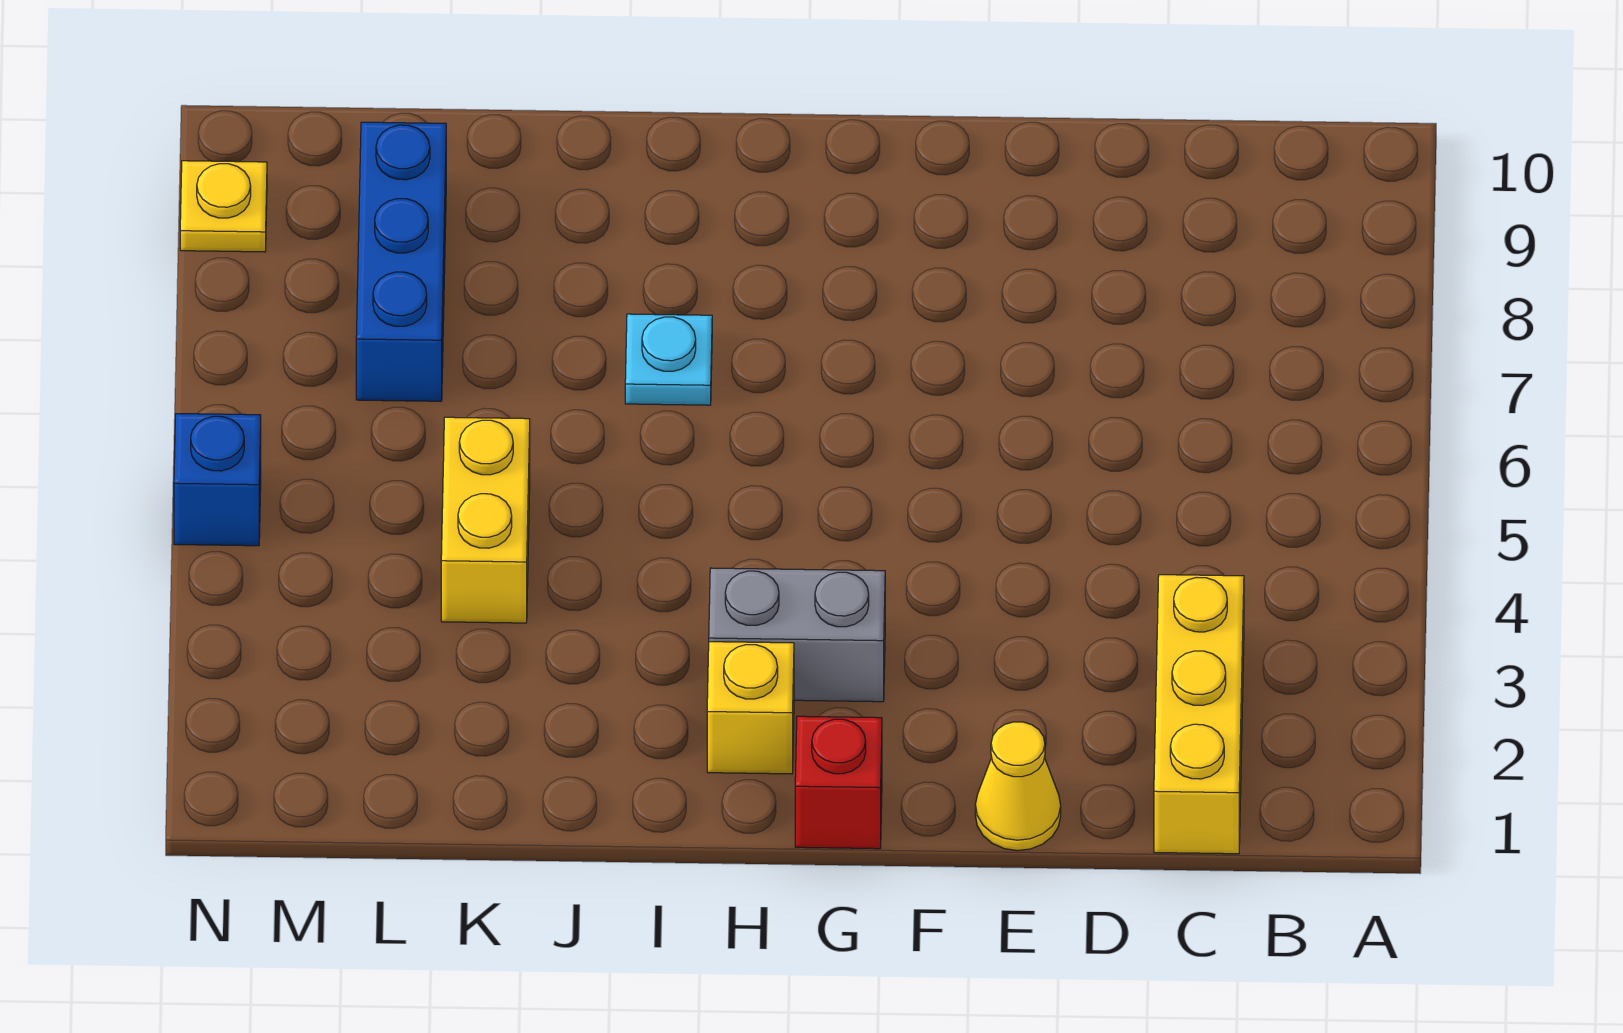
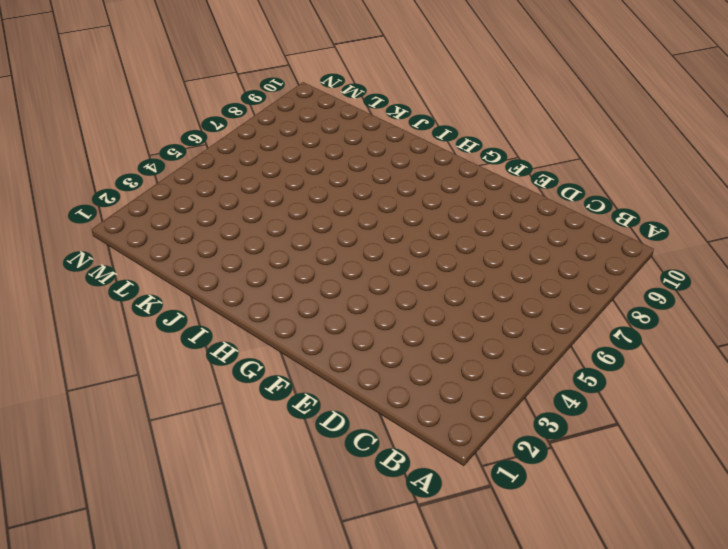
none -> yellow brick C1:C3 level 1
none -> yellow cone E1 level 1

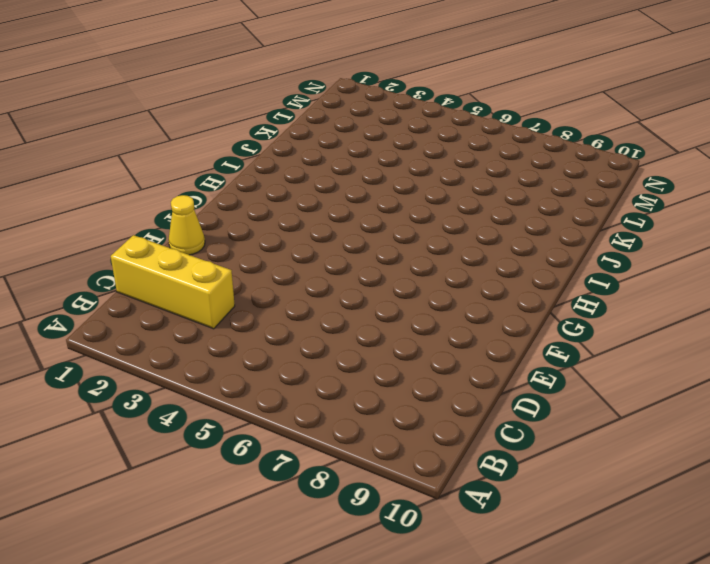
none -> red brick G1 level 1
none -> grey brick G3:H3 level 1

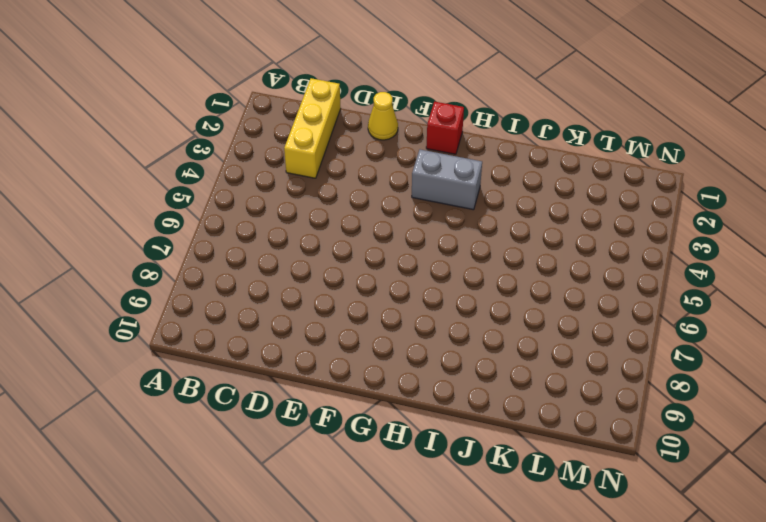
none -> yellow brick H2 level 1
none -> cyan plate I7 level 1

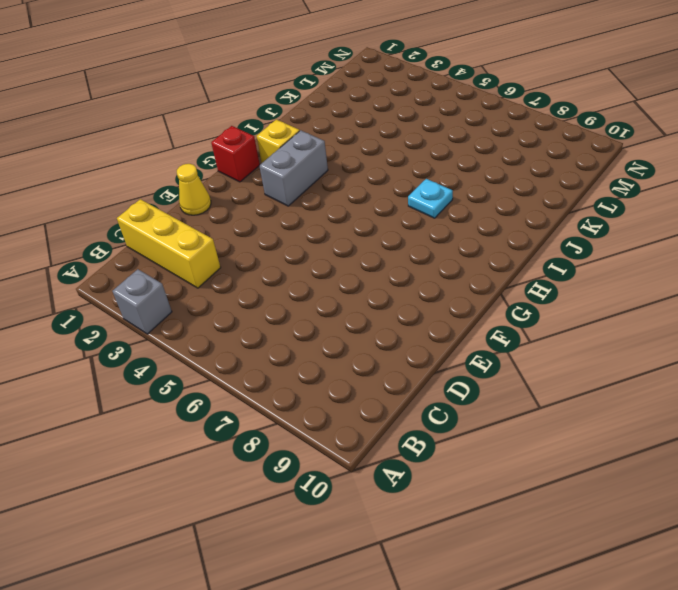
grey brick A3 level 1 -> none
none -> yellow brick K4:K5 level 1
none -> blue brick L7:L9 level 1

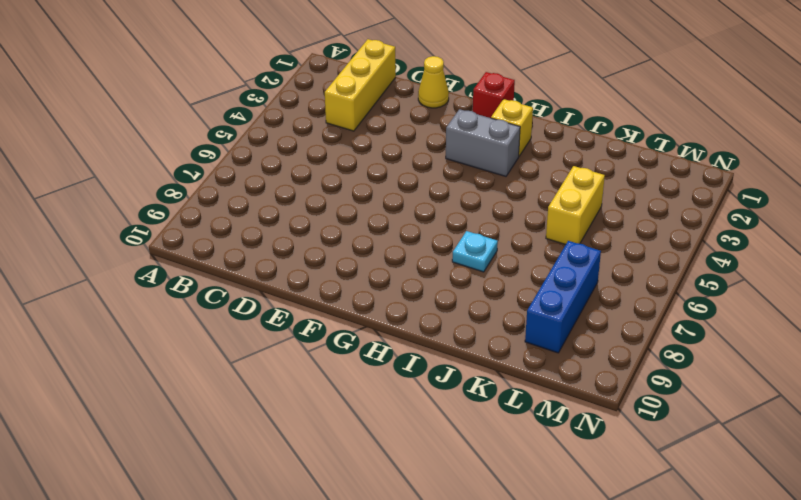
none -> blue brick N5 level 1
none -> yellow plate N9 level 1

